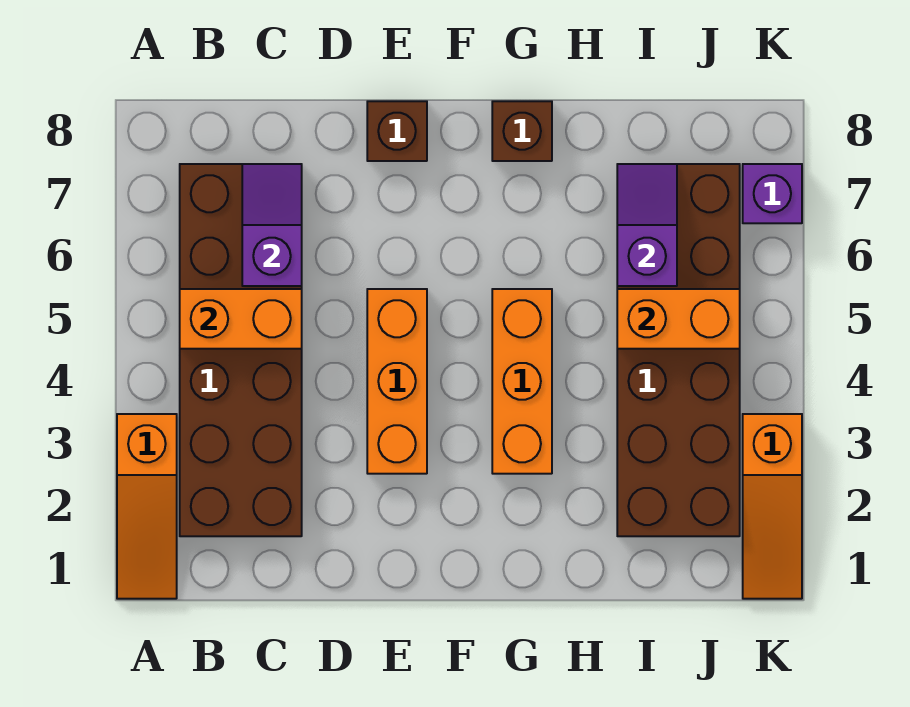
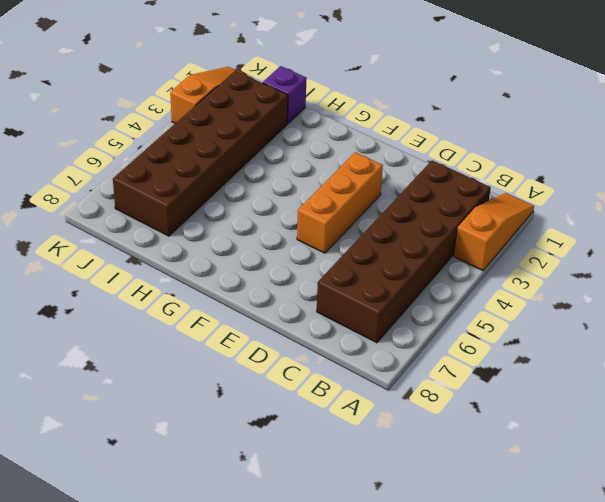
purple brick I1 level 1 -> purple brick K7 level 1
none -> brown brick E8 level 1
none -> orange brick G3:G5 level 1
none -> brown brick G8 level 1

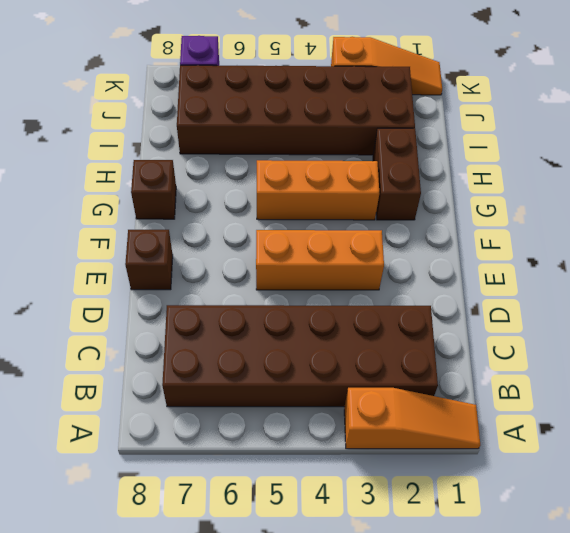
brown brick G2:H2 level 1 -> none
none -> orange brick B5:C5 level 2
none -> purple slope C6:C7 level 2 top 6
none -> orange brick I5:J5 level 2

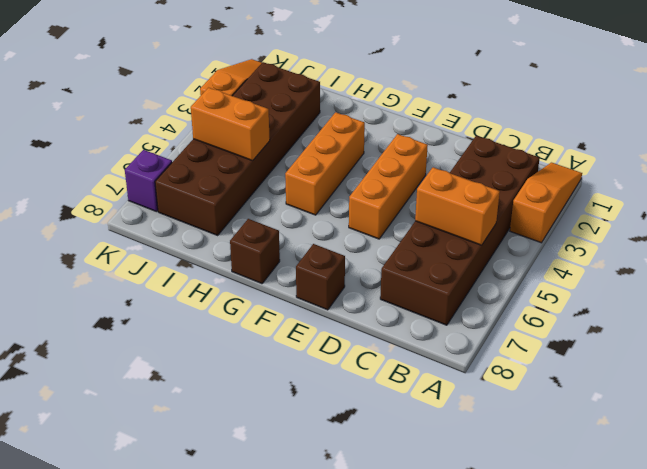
none -> purple slope C6:C7 level 2 top 6
none -> purple slope I6:I7 level 2 top 6

